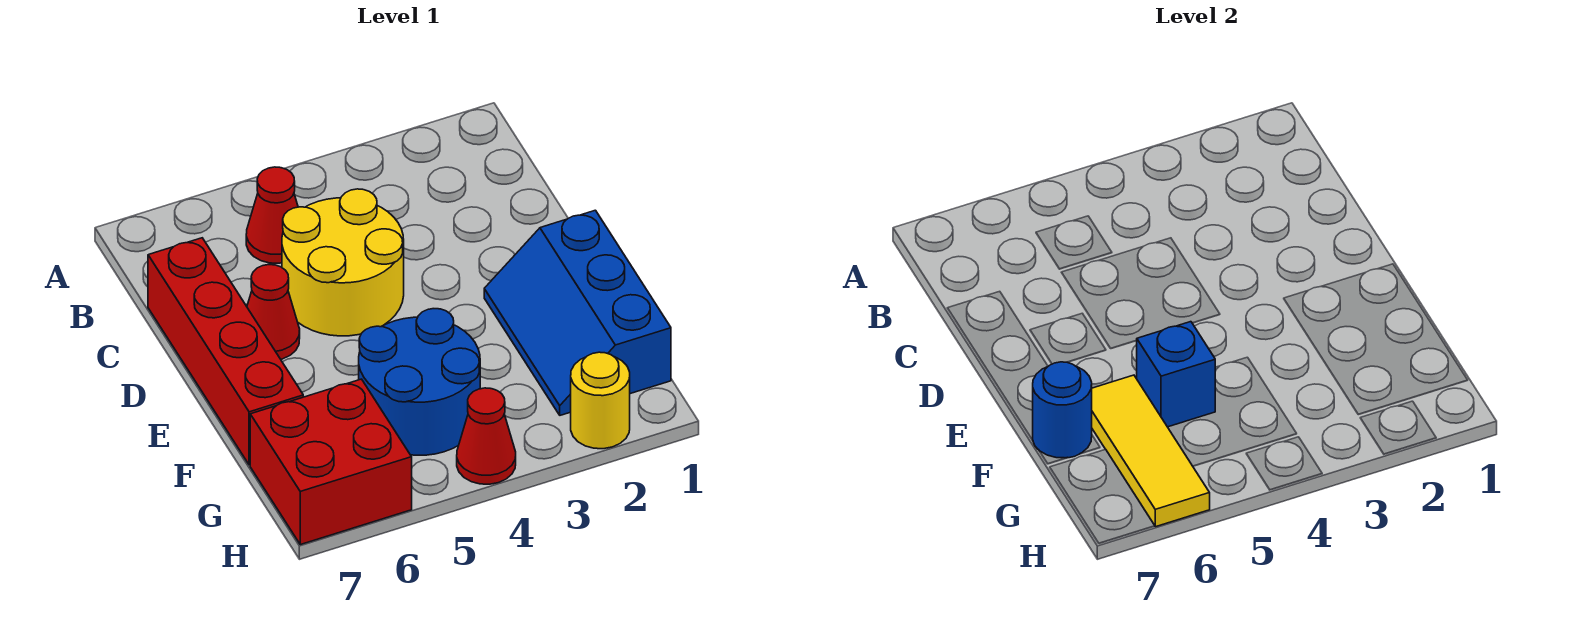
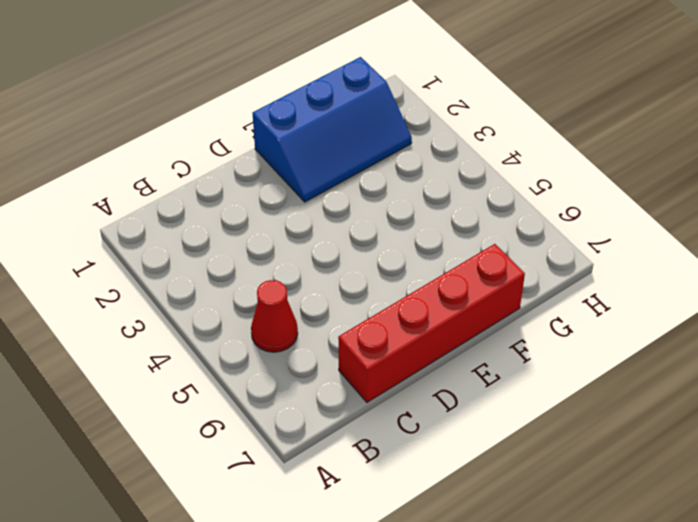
none -> yellow round brick C4:D5 level 1
none -> red cone D6 level 1
none -> blue round brick F4:G5 level 1

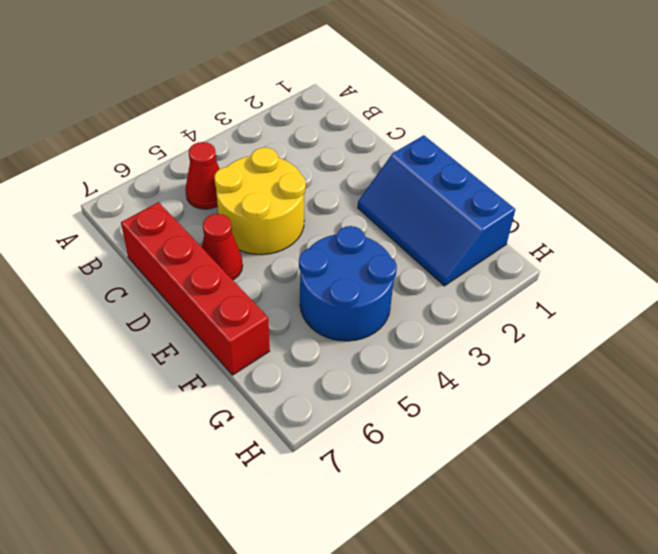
none -> red brick G6:H7 level 1
none -> yellow round brick H2 level 1
none -> red cone H4 level 1

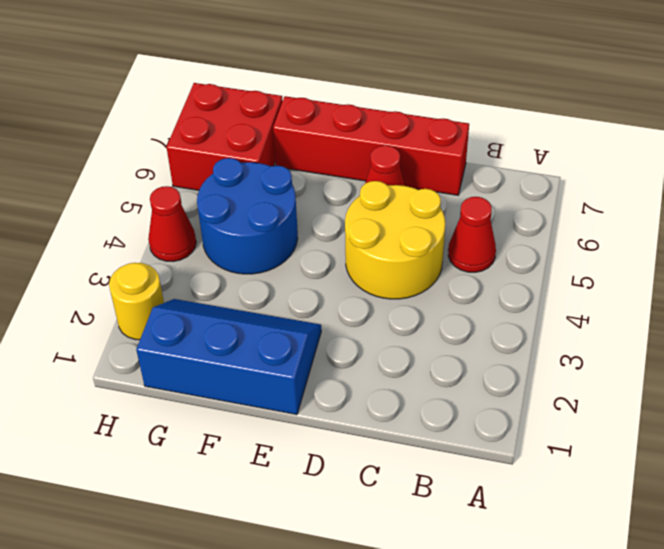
none -> blue brick F5 level 2
none -> yellow tile F6:H6 level 2
none -> blue round brick F7 level 2

